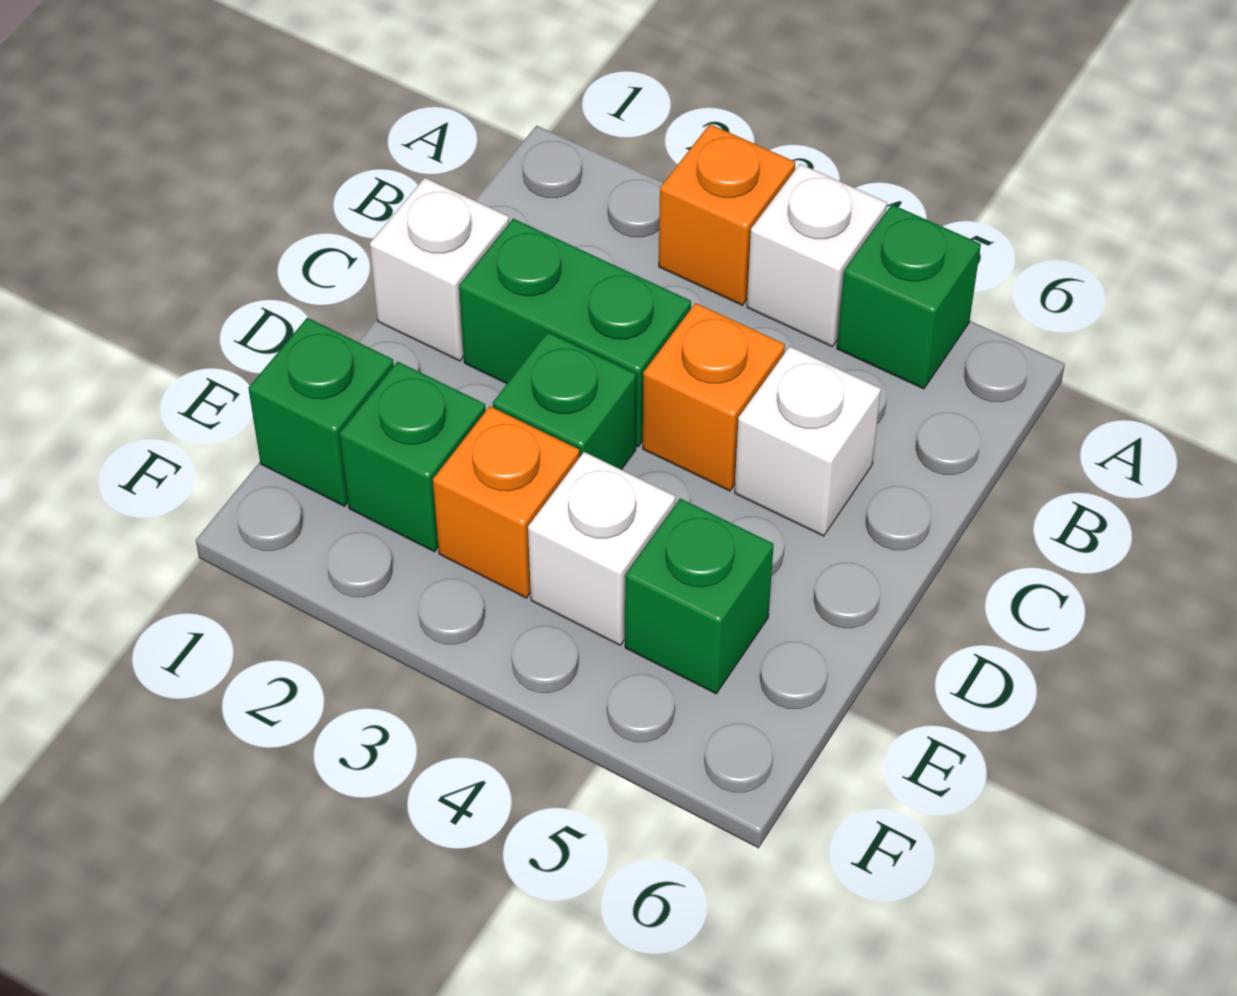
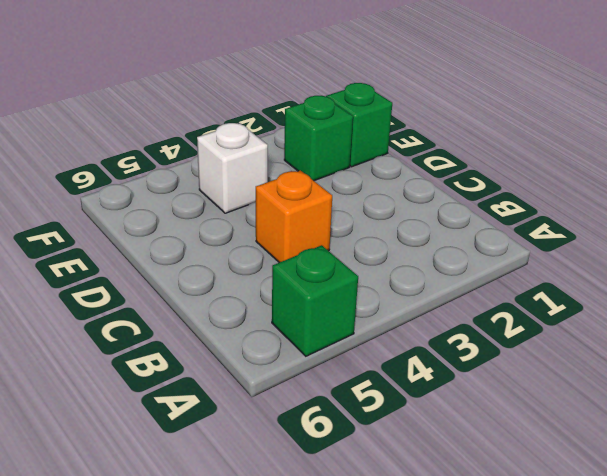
none -> orange brick A3 level 1
none -> white brick A4 level 1
none -> white brick C1 level 1

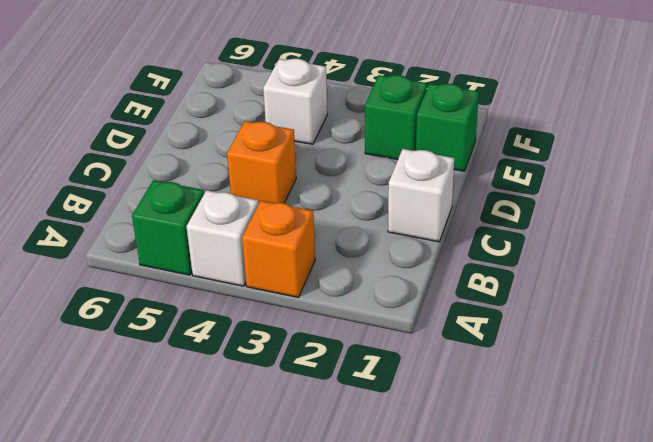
none -> green brick C2:C3 level 1
none -> white brick C5 level 1
none -> green brick D3 level 1

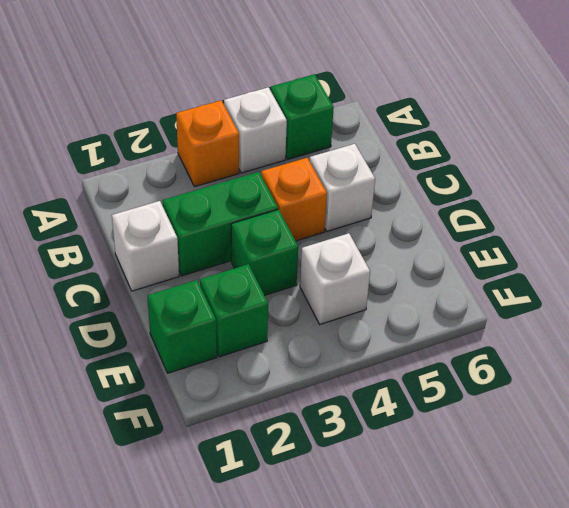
none -> orange brick E3 level 1
none -> green brick E5 level 1

